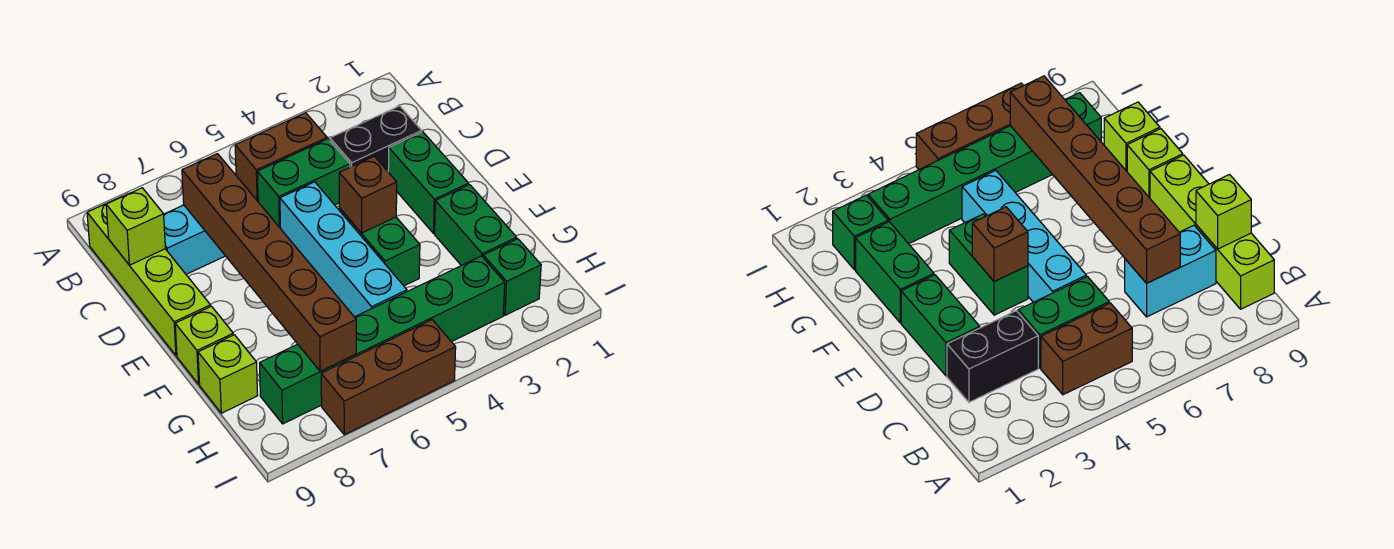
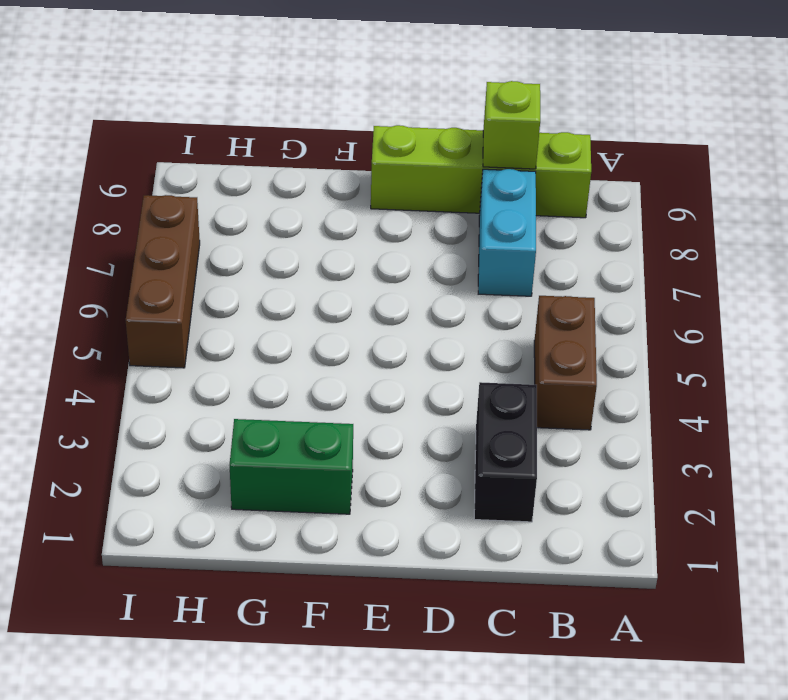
none -> green brick C4:C5 level 1
none -> green brick D2:E2 level 1
none -> cyan brick D5:G5 level 1

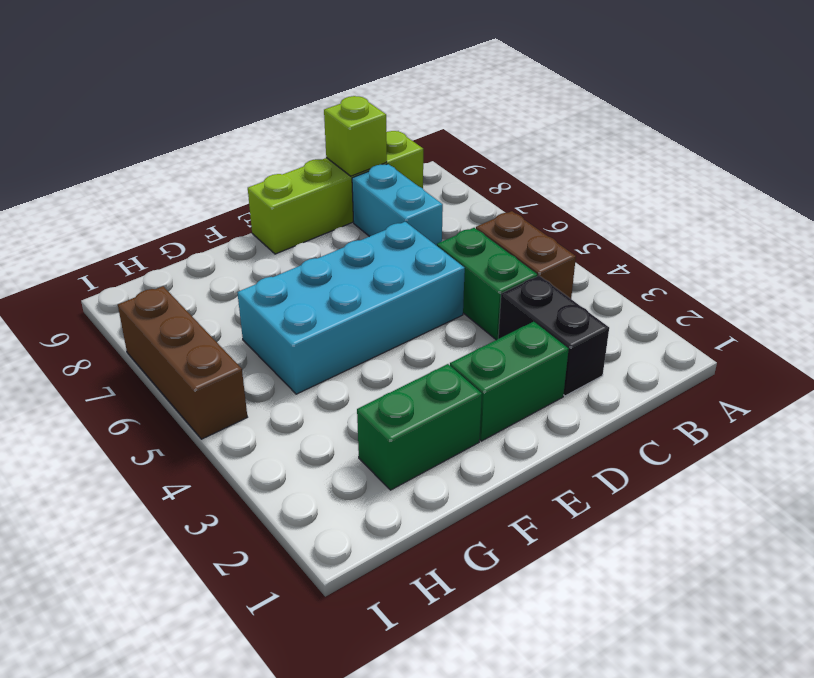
cyan brick D5:G6 level 1 -> cyan brick D5:G5 level 1
none -> green brick E4:F4 level 1
none -> lime brick F9 level 1
none -> lime brick G9 level 1

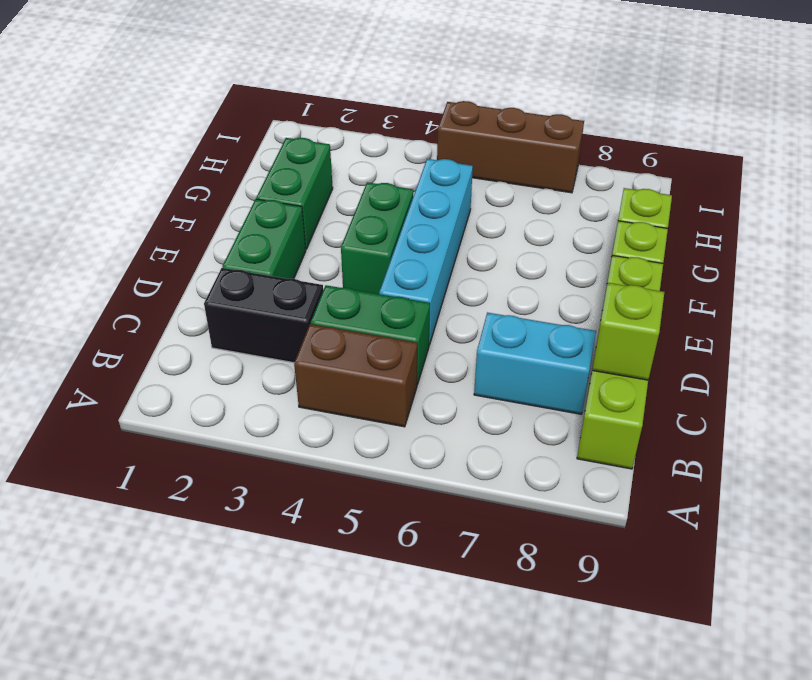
none -> green brick H2 level 1
none -> green brick H3:H8 level 1
none -> brown brick C7:H7 level 2

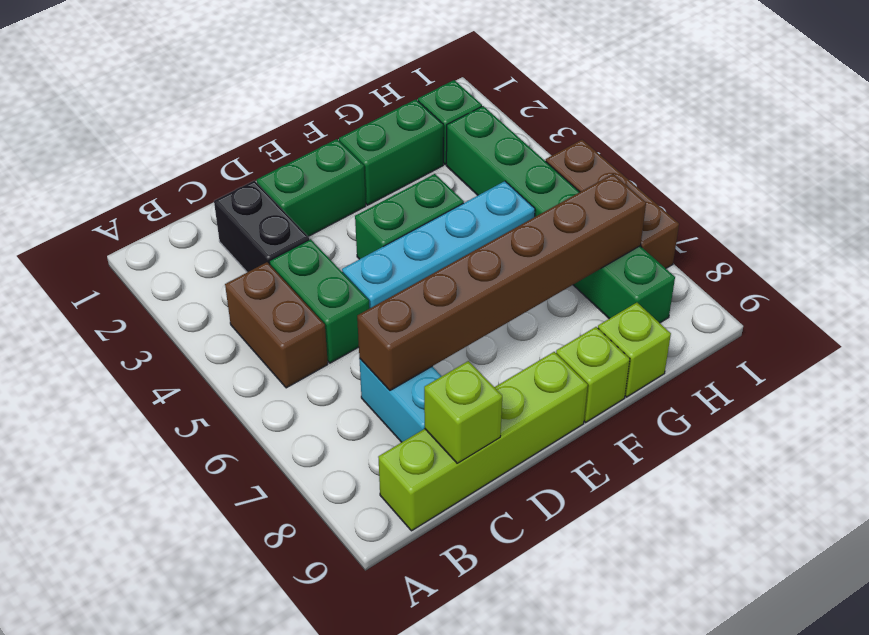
none -> brown brick E4 level 2

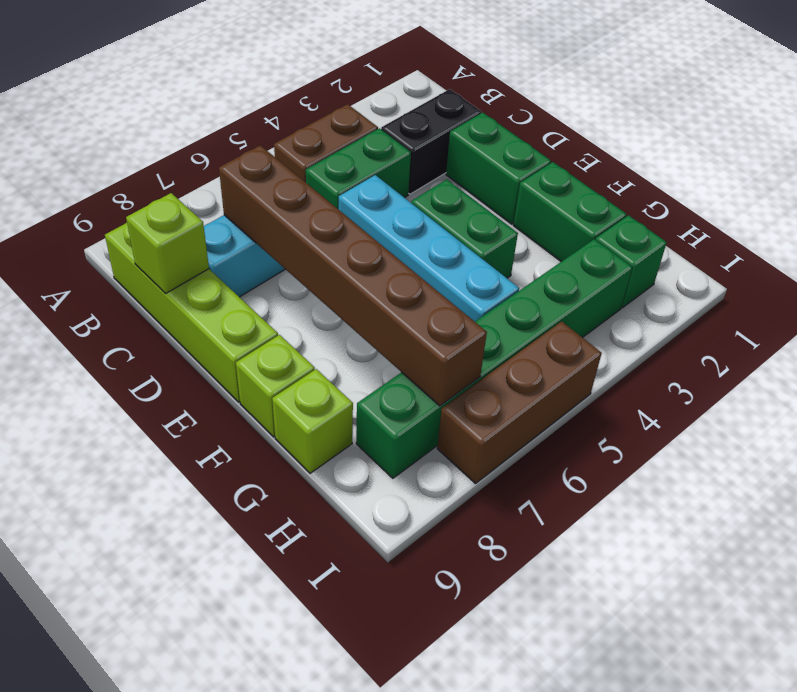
none -> brown brick E4 level 2

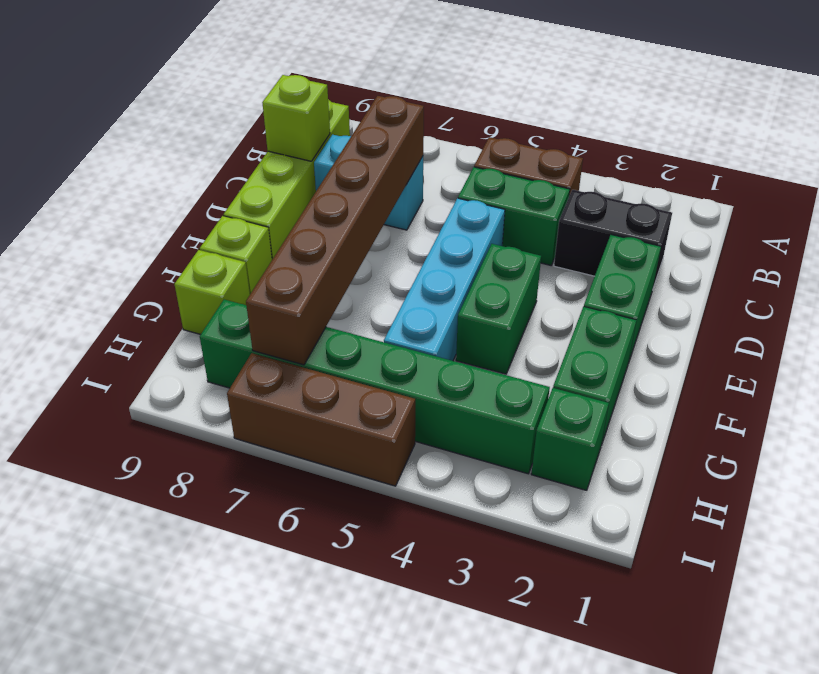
none -> brown brick E4 level 2

